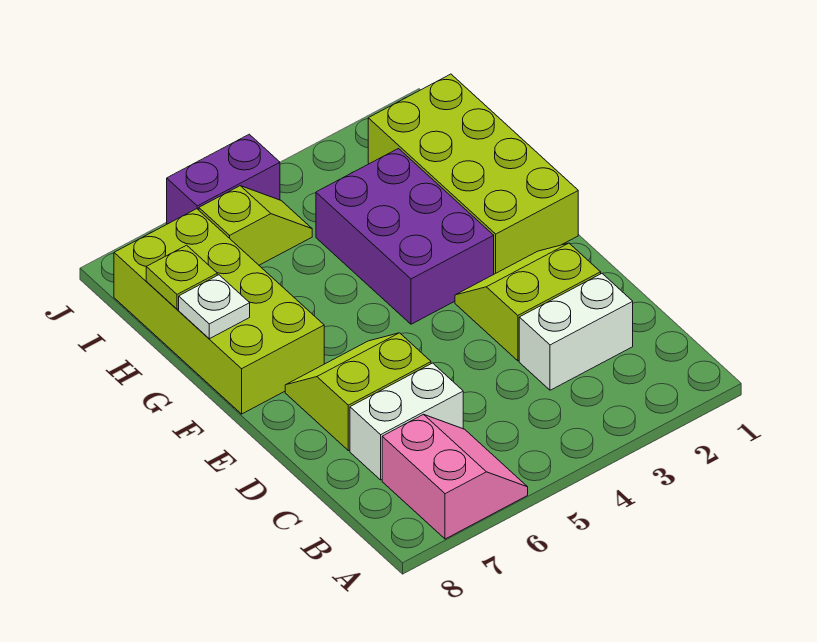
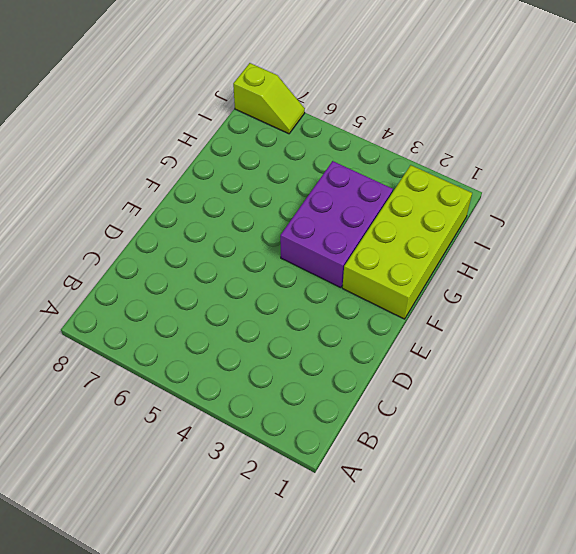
lime slope J7:J8 level 1 top 8 -> lime slope I5:I6 level 1 top 6
none -> pink slope A6:B7 level 1 top 7
none -> white brick C2:C3 level 1
none -> white brick C6:C7 level 1

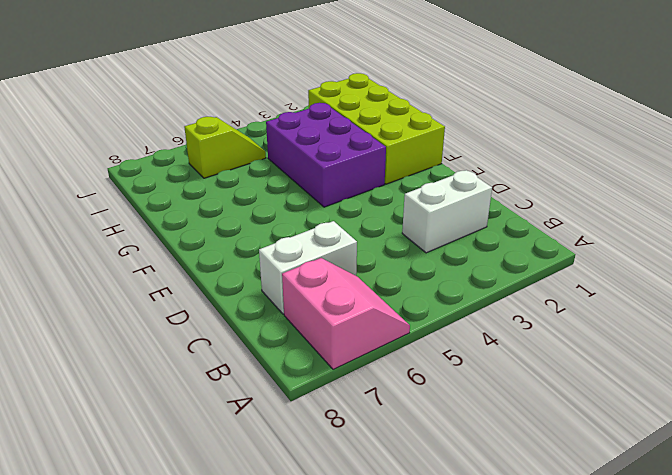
none -> lime slope D2:E3 level 1 top D
none -> lime slope D6:E7 level 1 top D
none -> lime brick F7:I8 level 1

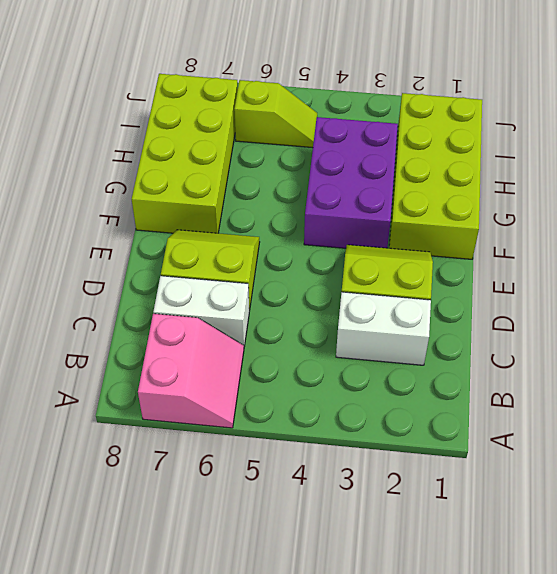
none -> purple brick J5:J6 level 1
none -> white plate G8 level 2
none -> lime plate H8 level 2

